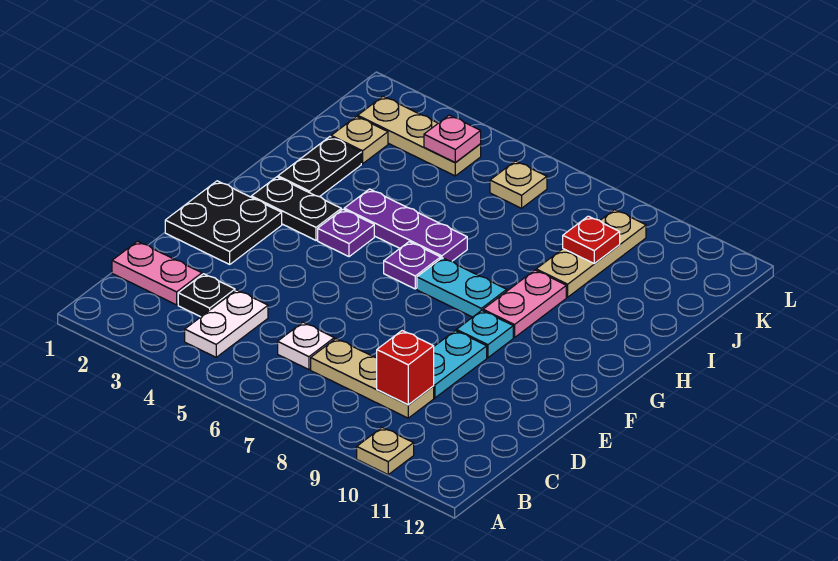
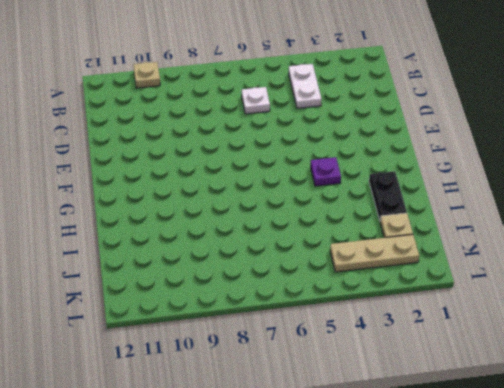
none -> pink plate C1:C2 level 1
none -> black plate C3 level 1
none -> tan plate C7:C9 level 1

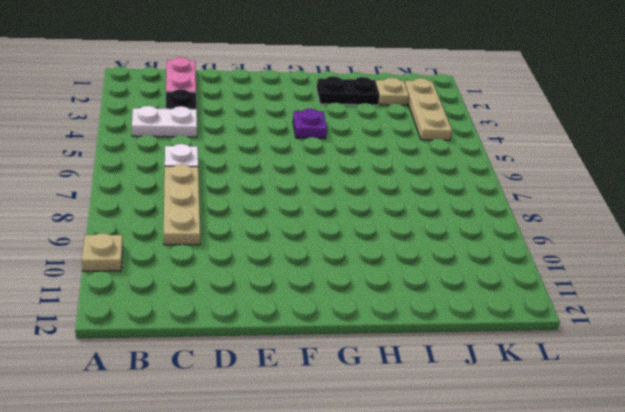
none -> cyan plate D9:E9 level 1
none -> black plate E1:F2 level 1
none -> cyan plate F9 level 1

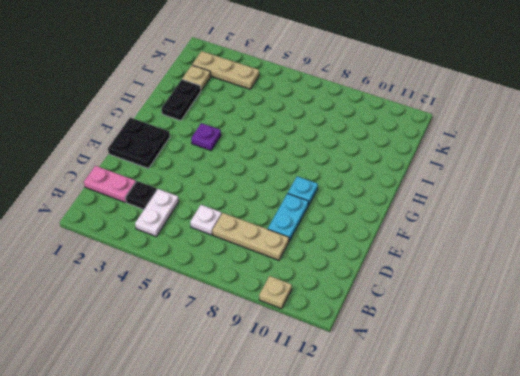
none -> black plate G2:G3 level 1
none -> purple plate G6 level 1
none -> cyan plate G7:G8 level 1

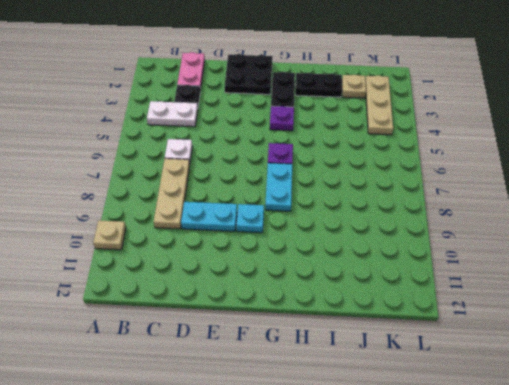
none -> pink plate G9:H9 level 1
none -> purple plate H4:H6 level 1
none -> tan plate I9:K9 level 1

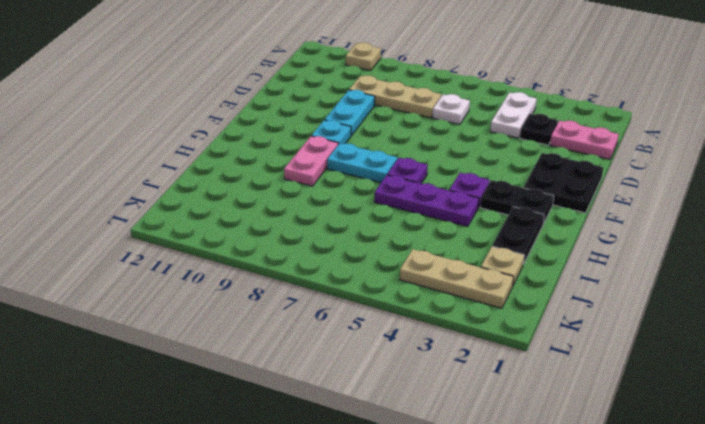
none -> tan plate I9:K9 level 1
none -> tan plate K6 level 1
none -> red brick C9 level 2

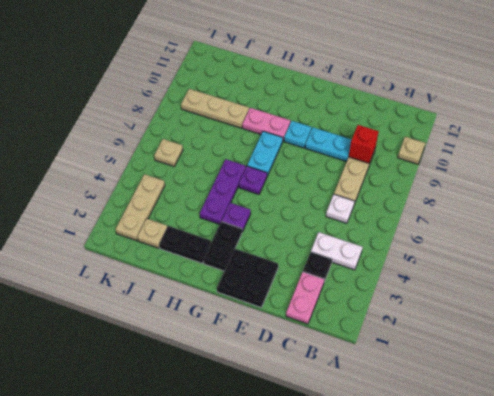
none -> red plate J9 level 2
none -> pink plate K4 level 2

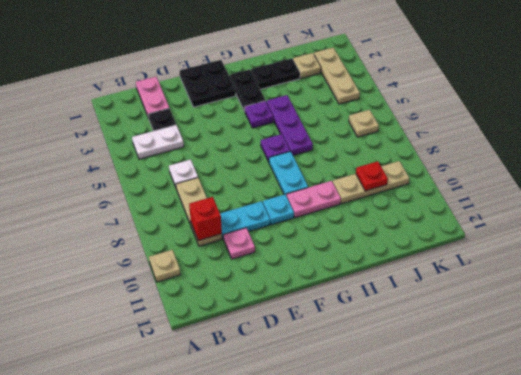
pink plate D10 level 1 -> pink plate K4 level 2

